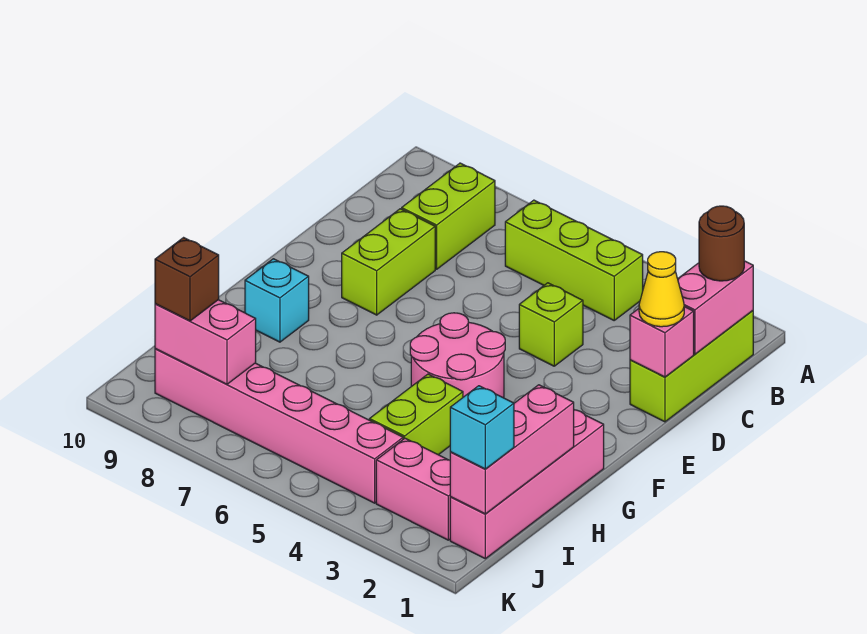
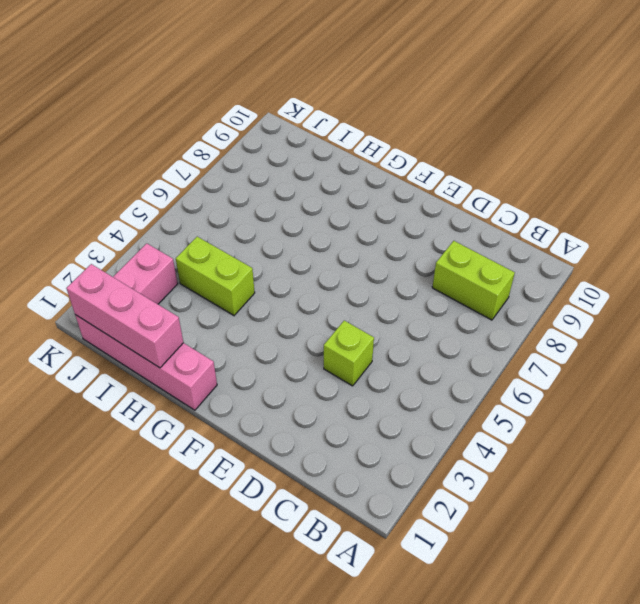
none -> lime brick B1:D1 level 1
none -> lime brick B4:B6 level 1
none -> lime brick D8:E8 level 1

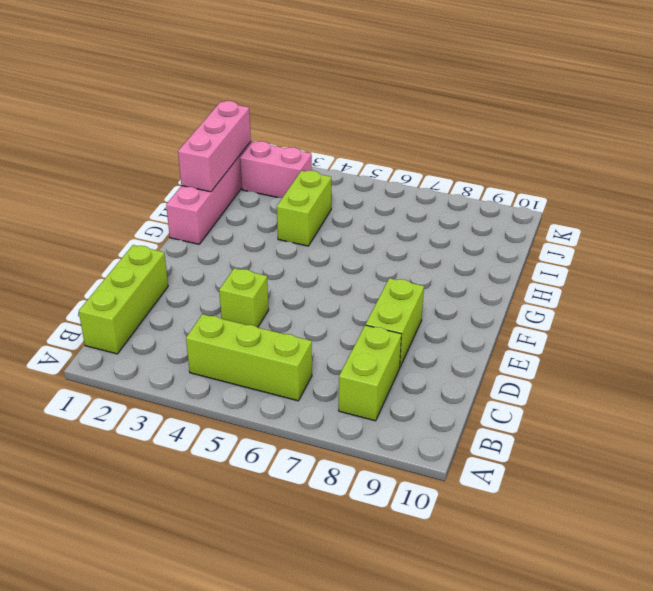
none -> pink round brick F4:G5 level 1
none -> cyan brick G9 level 1
none -> pink brick J4:J9 level 1

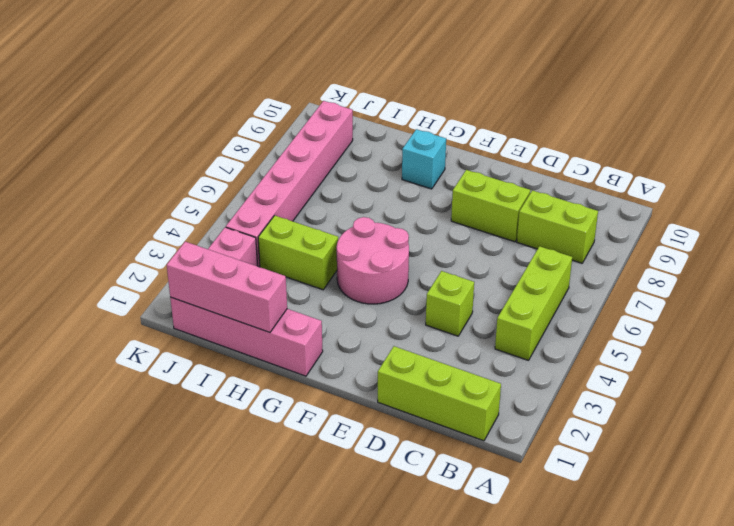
none -> pink brick B1:C1 level 2
none -> pink brick D1 level 2
none -> pink brick J8:J9 level 2

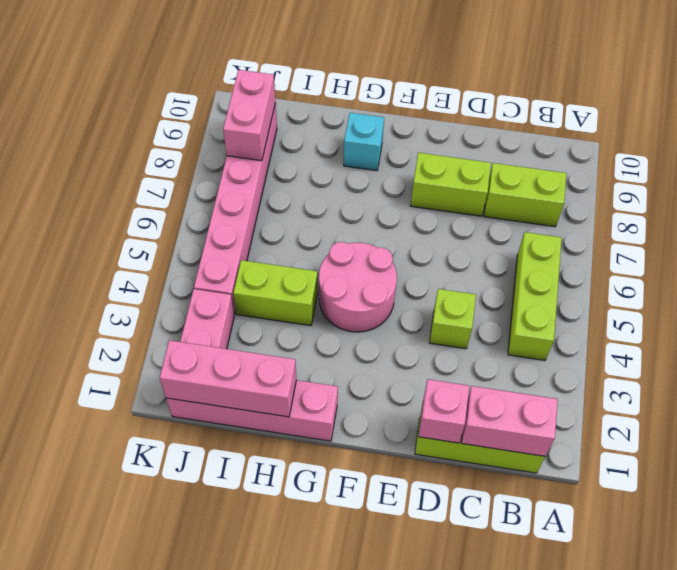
none -> brown round brick B1 level 3
none -> yellow cone D1 level 3
none -> cyan brick J1 level 3

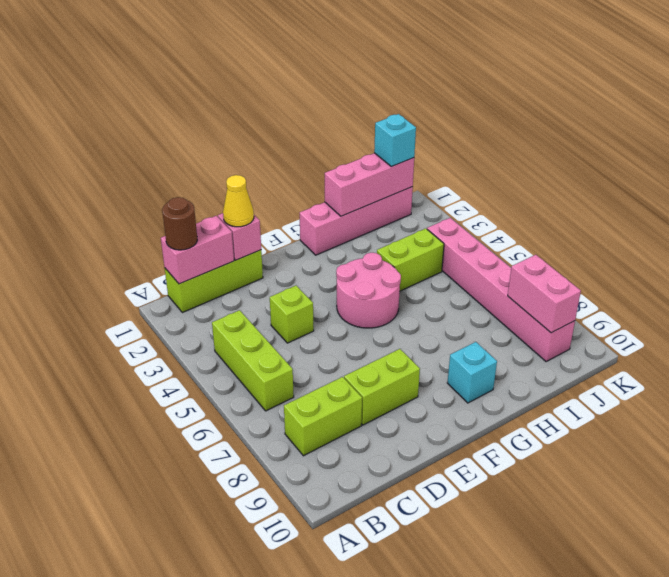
none -> pink brick J2:J3 level 1
none -> brown brick J9 level 3

